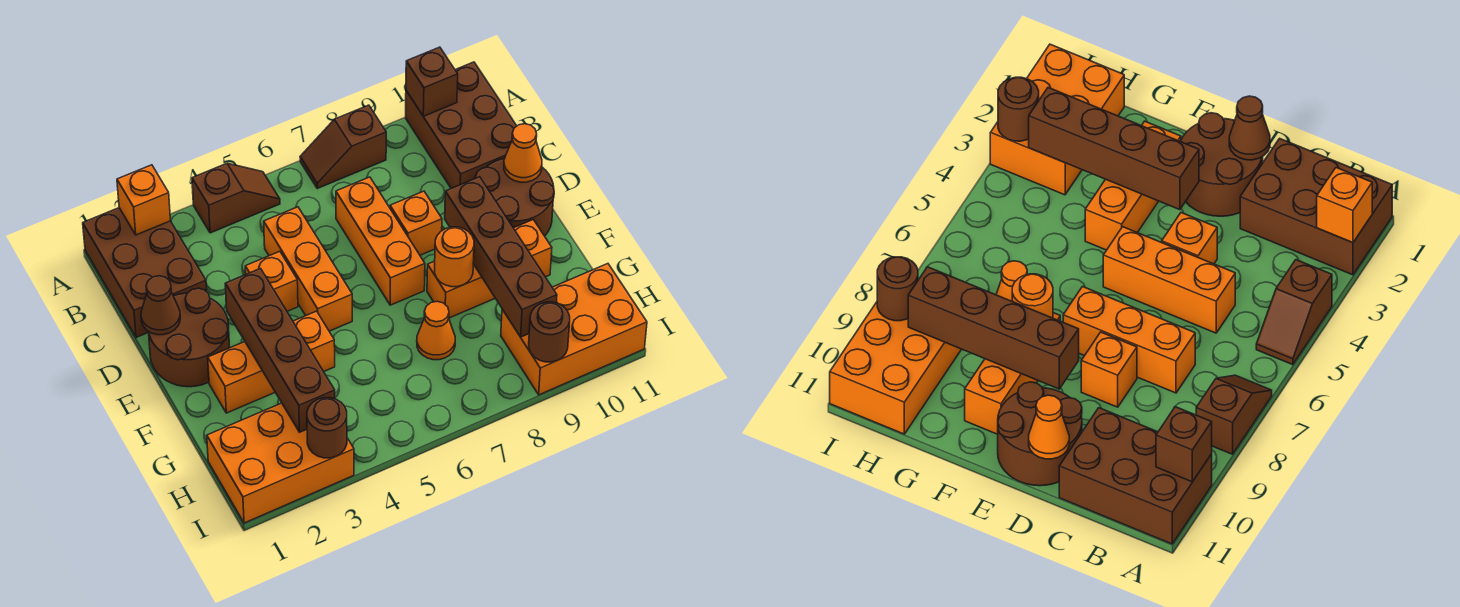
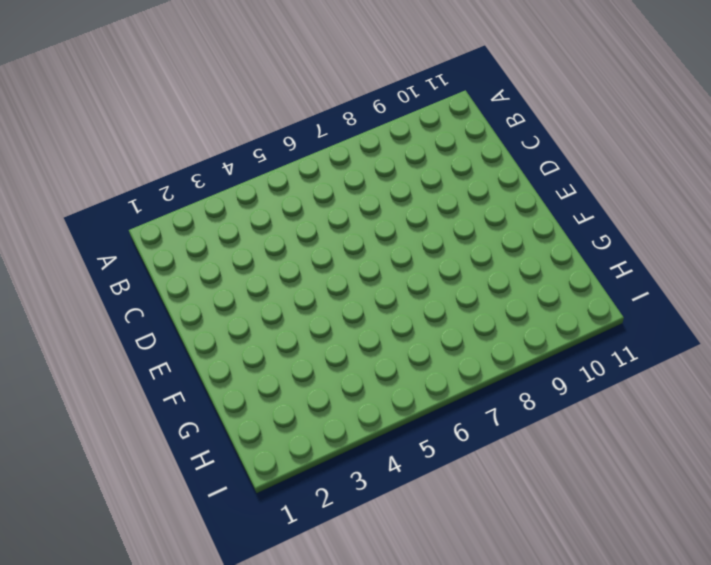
none -> brown brick A1:C2 level 1
none -> brown slope A4:A5 level 1 top 4
none -> brown slope A7:A8 level 1 top 8

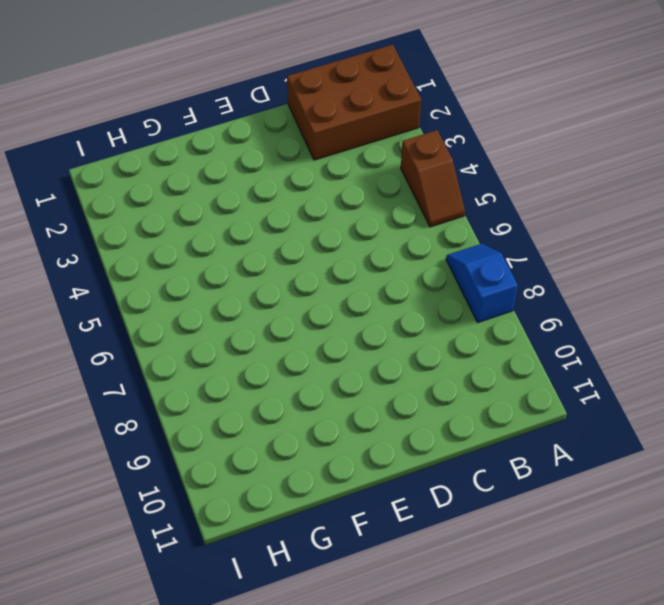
blue slope A7:A8 level 1 top 8 -> brown slope A7:A8 level 1 top 8
none -> brown brick A10:C11 level 1
none -> orange brick C5:E5 level 1
none -> orange brick C7:E7 level 1

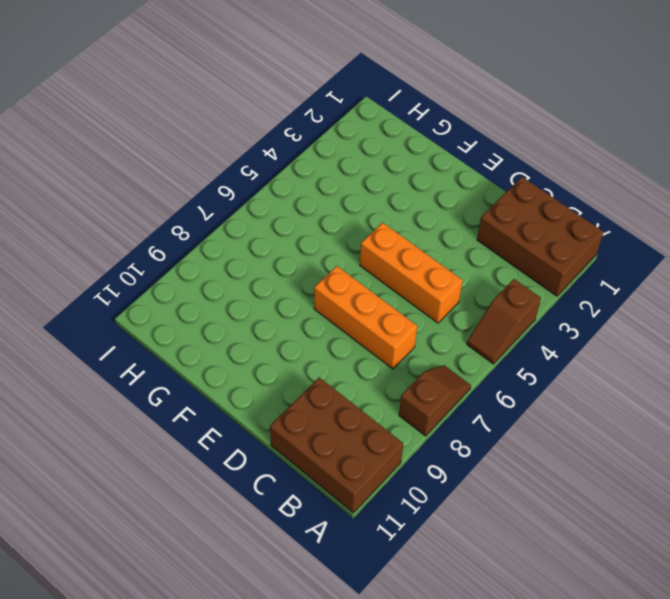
none -> brown round brick D1:E2 level 1
none -> orange brick D4 level 1
none -> orange brick D8 level 1

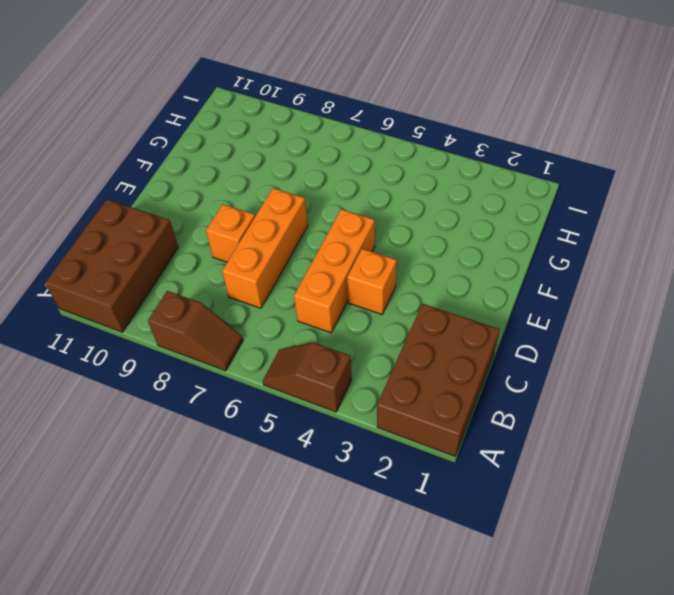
none -> brown round brick D1:E2 level 1
none -> brown round brick D10:E11 level 1
none -> orange brick F2:F4 level 1

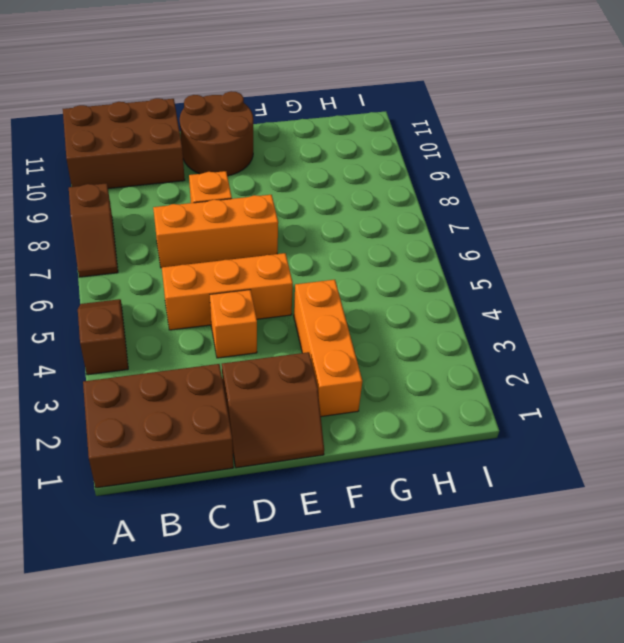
brown slope D1:E2 level 1 top 2 -> brown round brick D1:E2 level 1
none -> orange brick F8:F10 level 1
none -> orange cone G7 level 1
none -> orange brick H1:I3 level 1

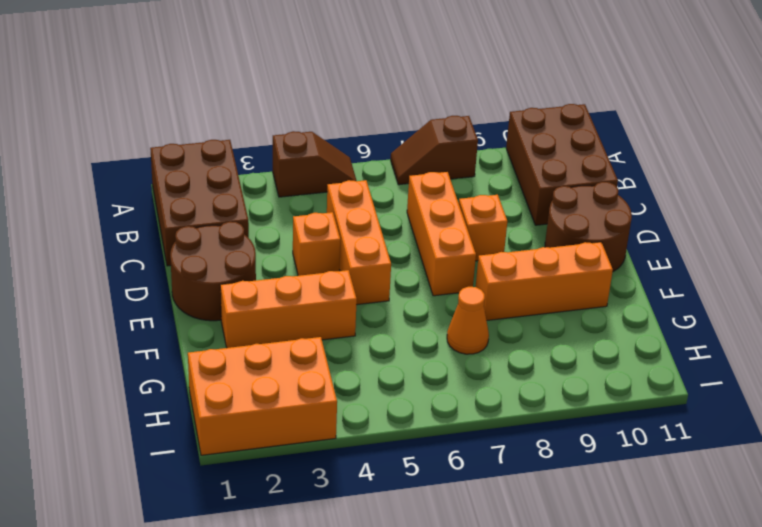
none -> orange brick H9:I11 level 1
none -> orange brick A2 level 2
none -> brown brick A10 level 2

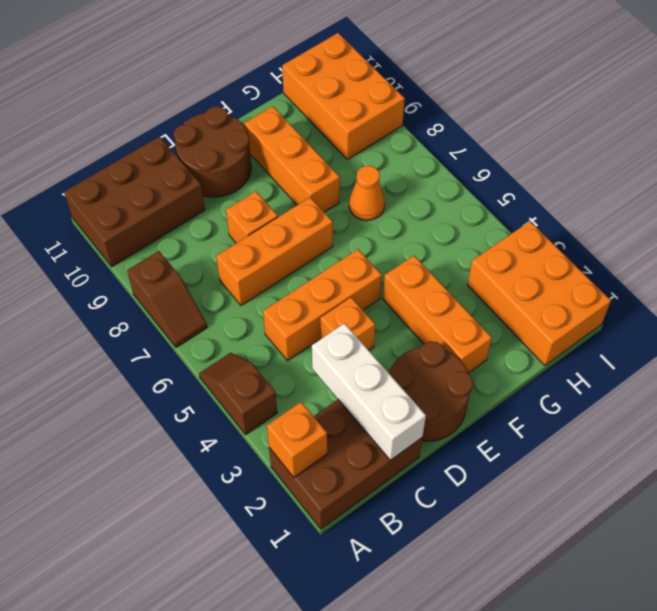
white brick C1:C3 level 2 -> none
none -> brown brick A10 level 2
none -> brown cone D1 level 2
none -> orange cone D11 level 2

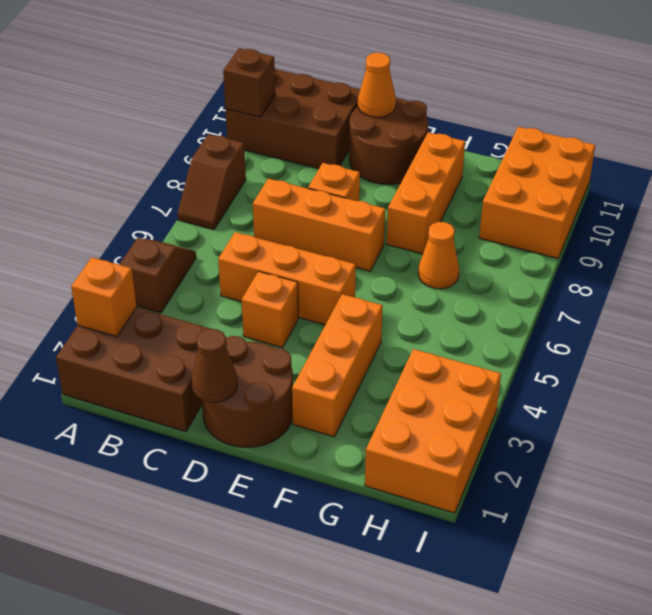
none -> brown brick E3:H3 level 2
none -> brown brick E9:H9 level 2
none -> orange round brick F8 level 2

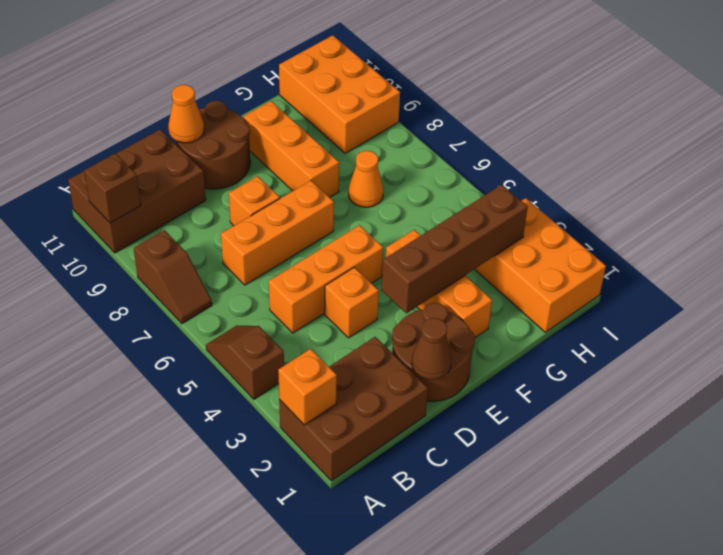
none -> brown brick E9:H9 level 2
none -> orange round brick F8 level 2
none -> brown round brick I3 level 2

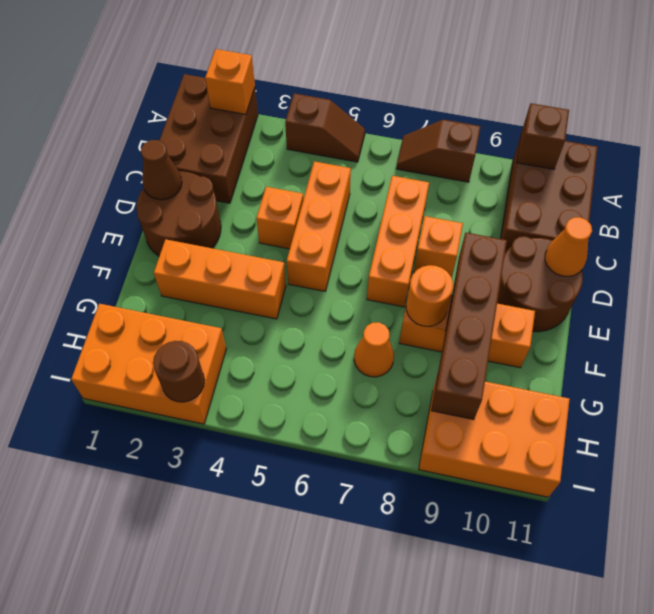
none -> brown brick E3:H3 level 2
none -> brown round brick I9 level 2

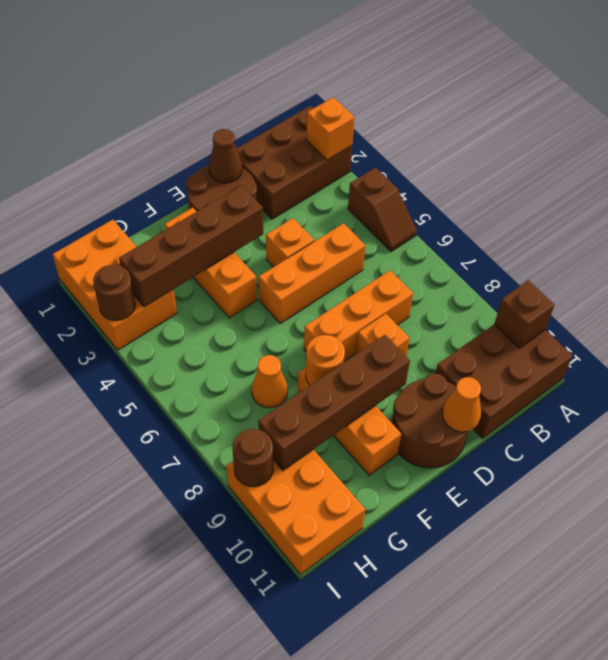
none -> brown slope A7:A8 level 1 top 8

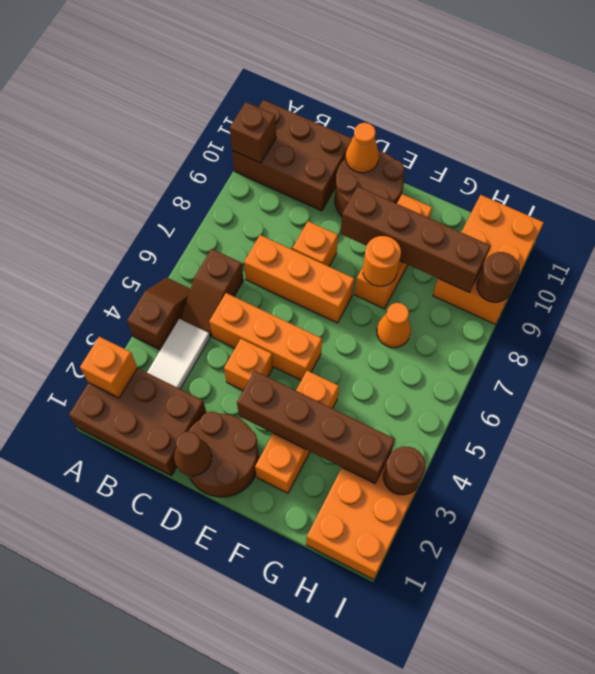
white tile B3:B4 level 1 -> none
brown slope B5:B6 level 1 top 6 -> brown slope A7:A8 level 1 top 8

